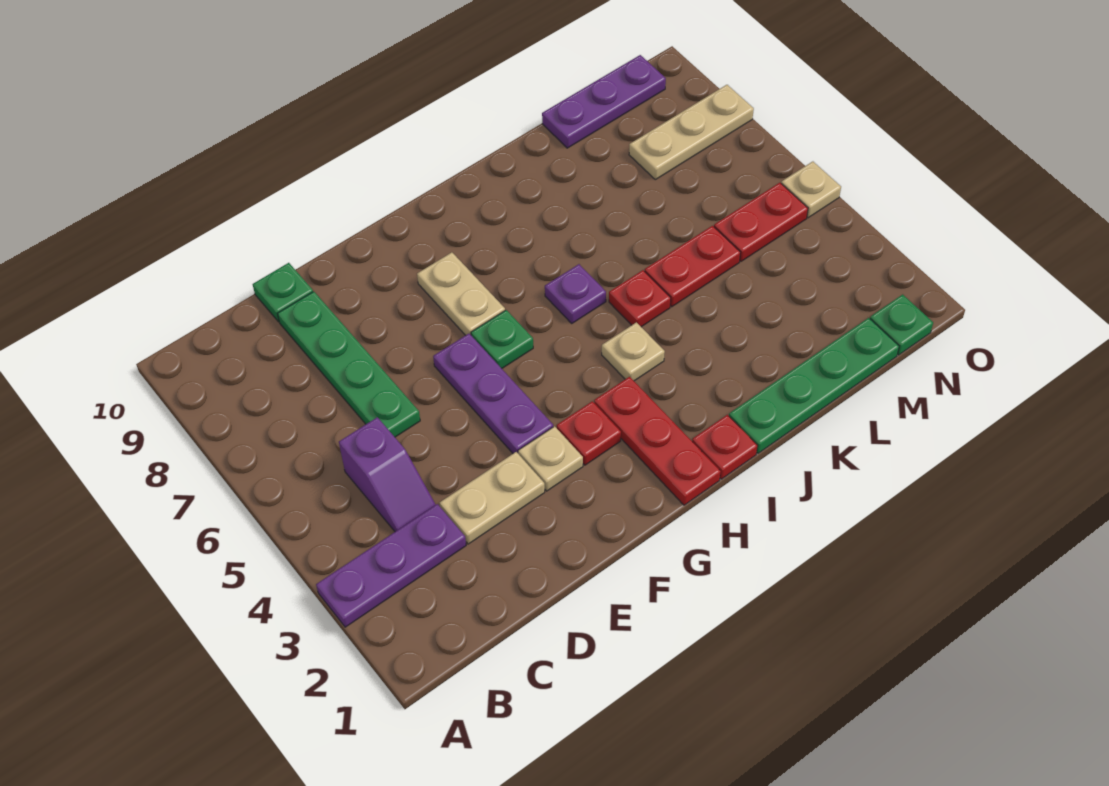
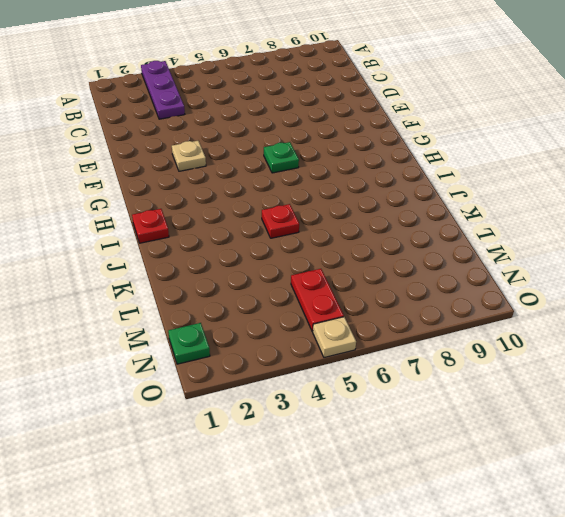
none -> purple slope C4:C5 level 1 top 5
none -> tan plate D3:E3 level 1
none -> green plate D6:D9 level 1

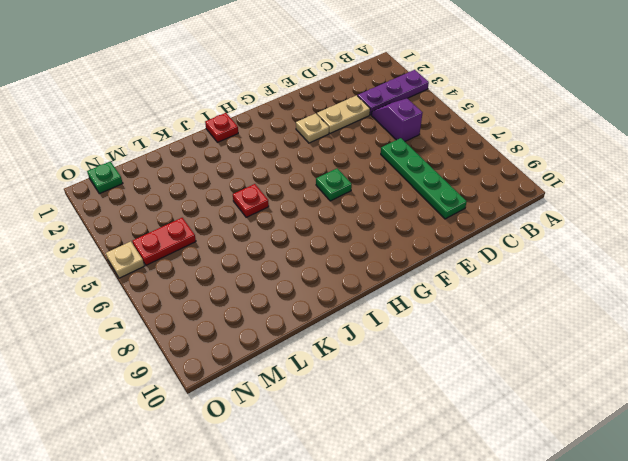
none -> green plate D10 level 1
none -> purple plate F4:F6 level 1
none -> red plate G3 level 1

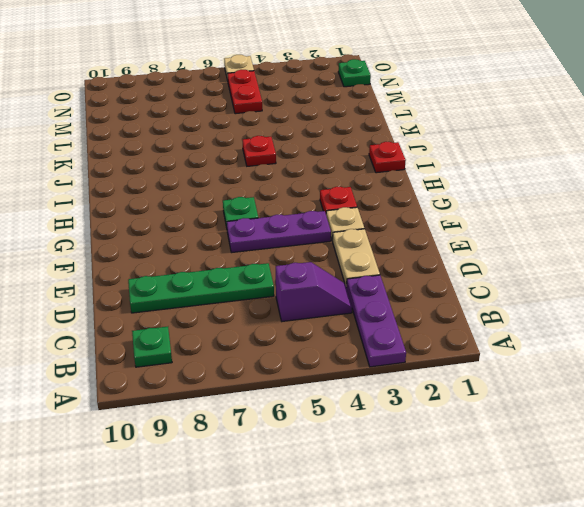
green plate B9 level 1 -> green plate D10 level 1
none -> tan plate G7:G8 level 1
none -> red plate H1:H3 level 1
none -> tan plate I4 level 1

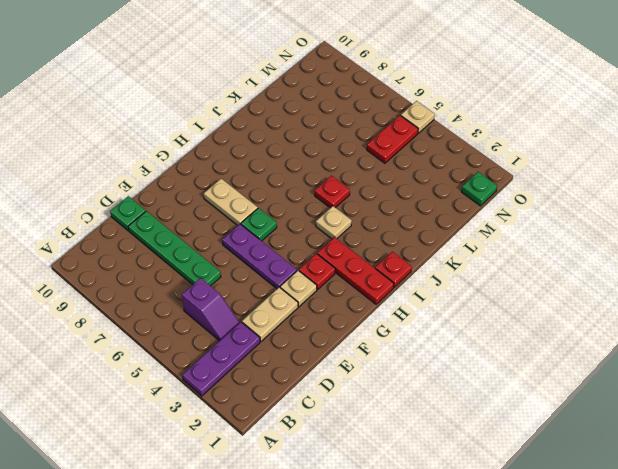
none -> purple plate I6 level 1
none -> green plate J1:M1 level 1
none -> red plate K5:L5 level 1

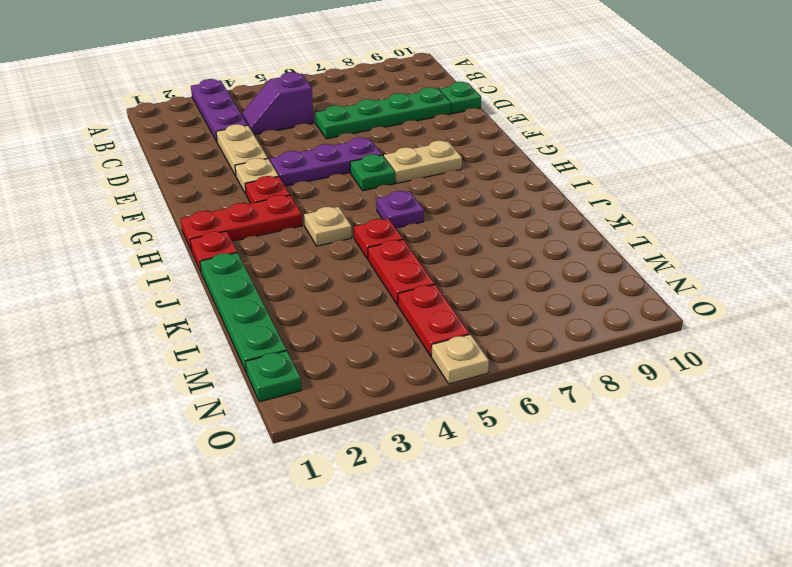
none -> purple plate L10:N10 level 1
none -> tan plate M8:O8 level 1

